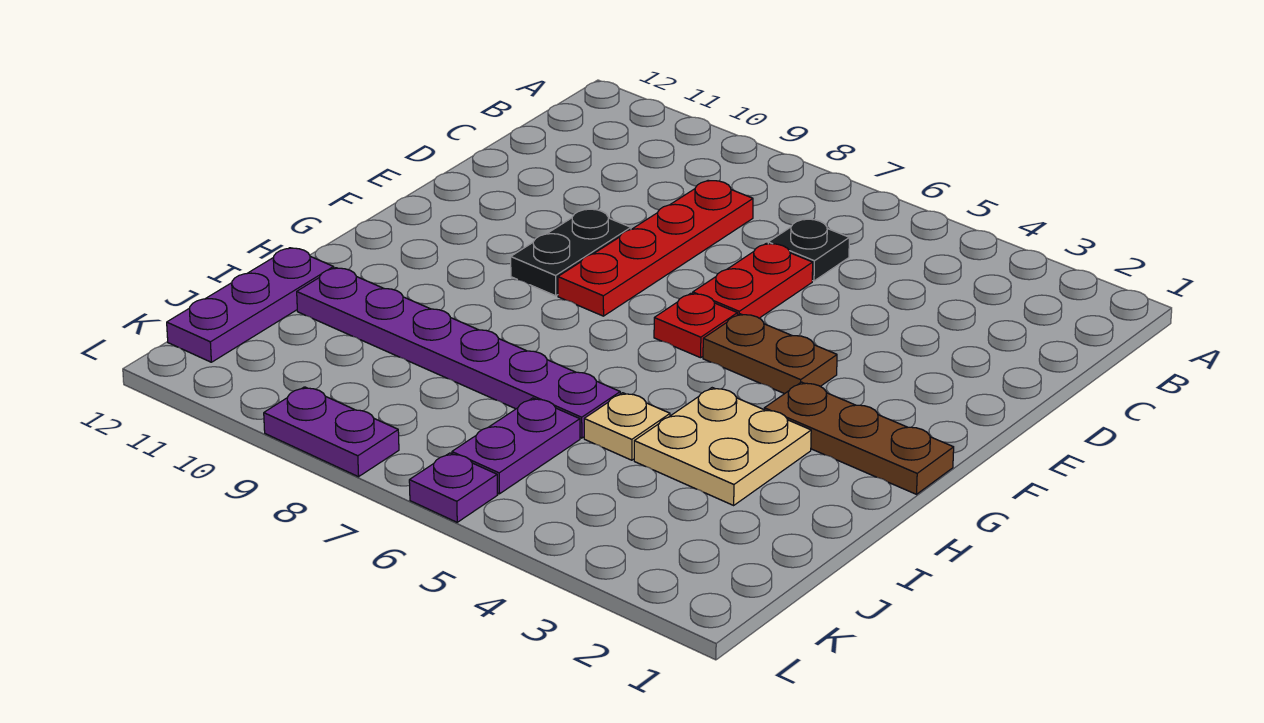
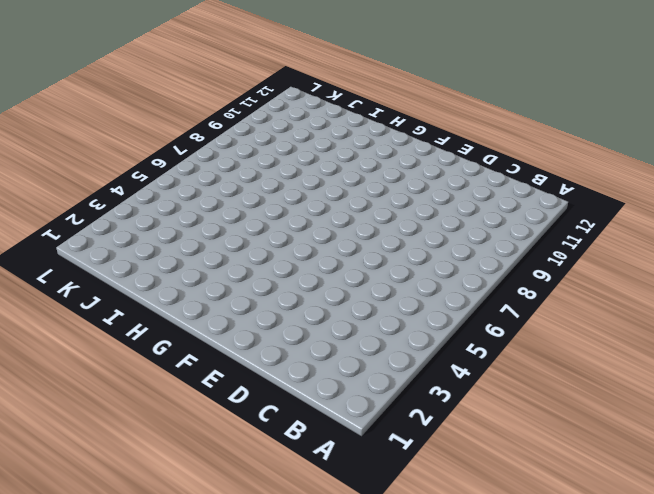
none -> black plate C6 level 1
none -> red plate C8:F8 level 1
none -> red plate D6:E6 level 1

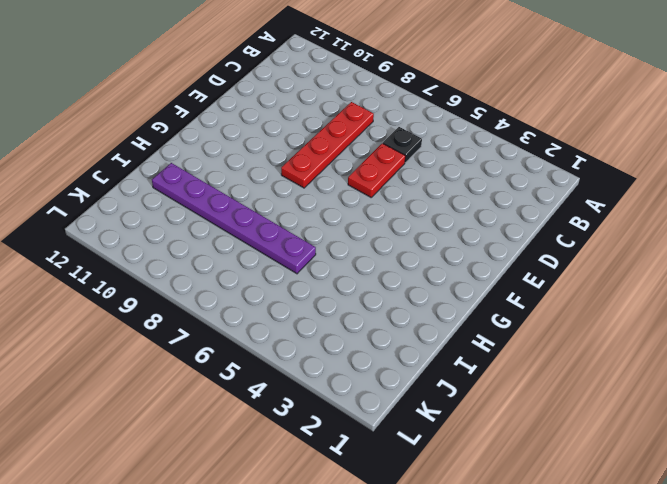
none -> black plate E9:F9 level 1
none -> brown plate F4:F5 level 1
none -> red plate F6 level 1

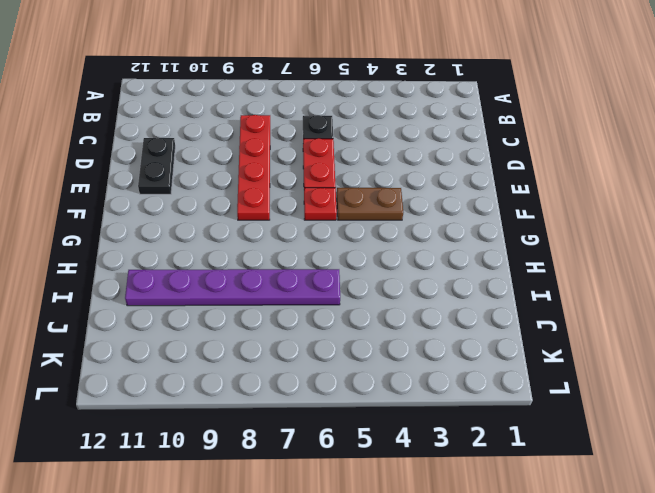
black plate D11:E11 level 1 -> black plate E9:F9 level 1
none -> brown plate G1:G3 level 1
none -> tan plate H3:I4 level 1
none -> tan plate I5 level 1

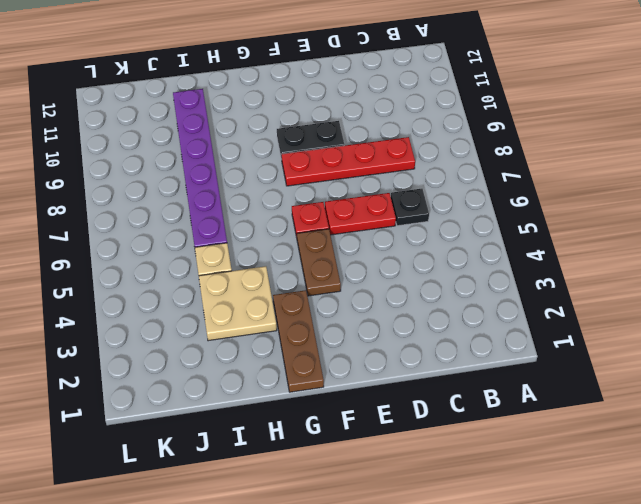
none -> purple plate I12:K12 level 1
none -> purple plate J6:K6 level 1
none -> purple plate L6 level 1

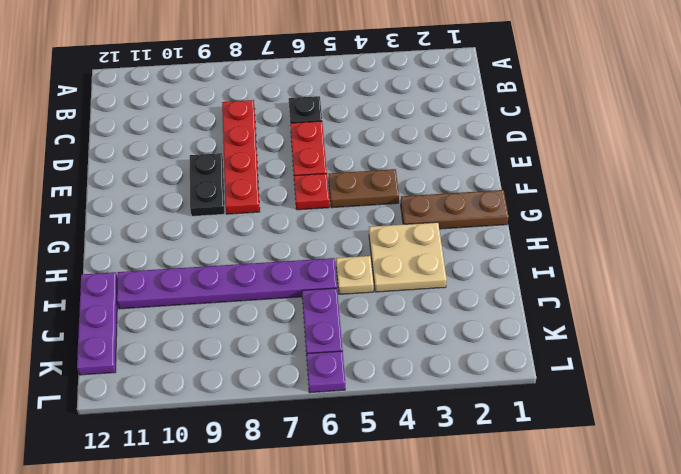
none -> purple plate L8:L9 level 1

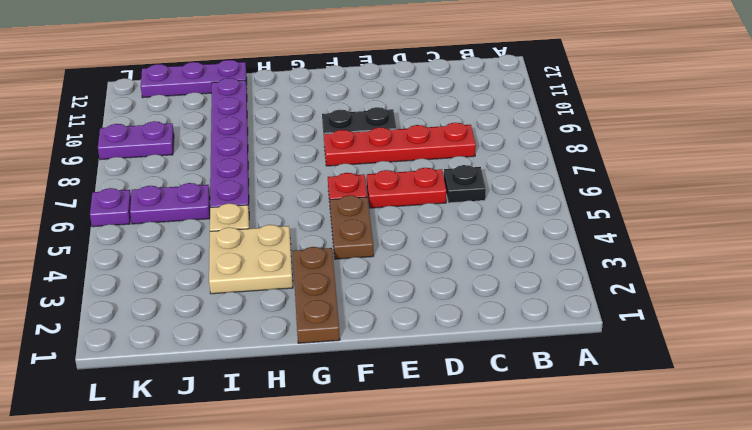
purple plate K9:L9 level 1 -> purple plate L8:L9 level 1

